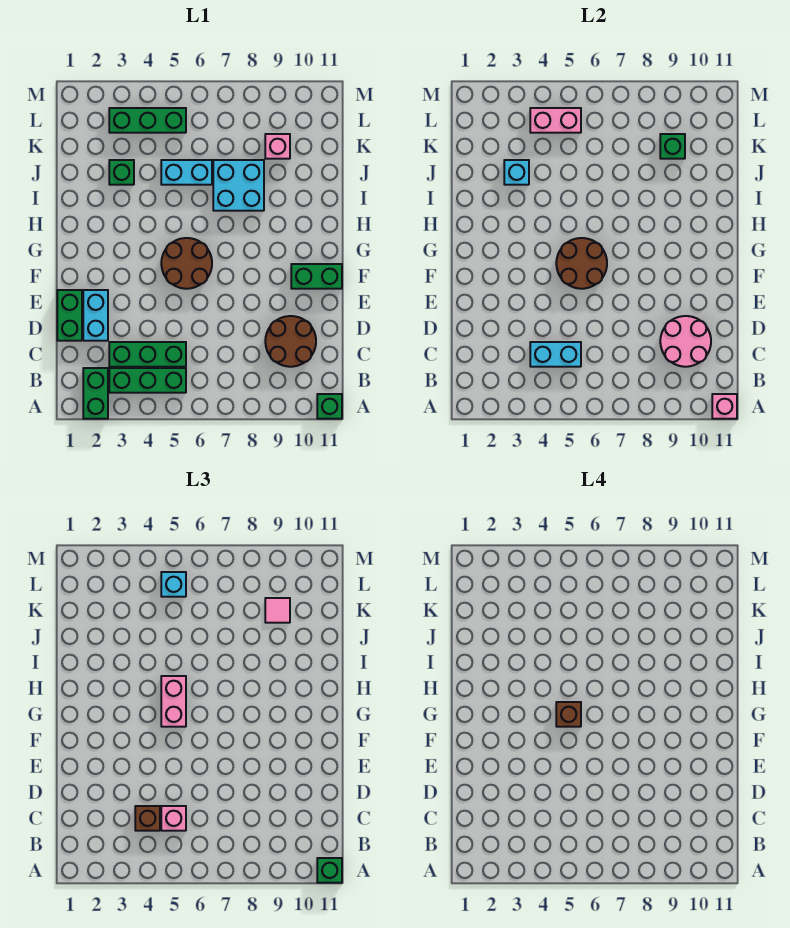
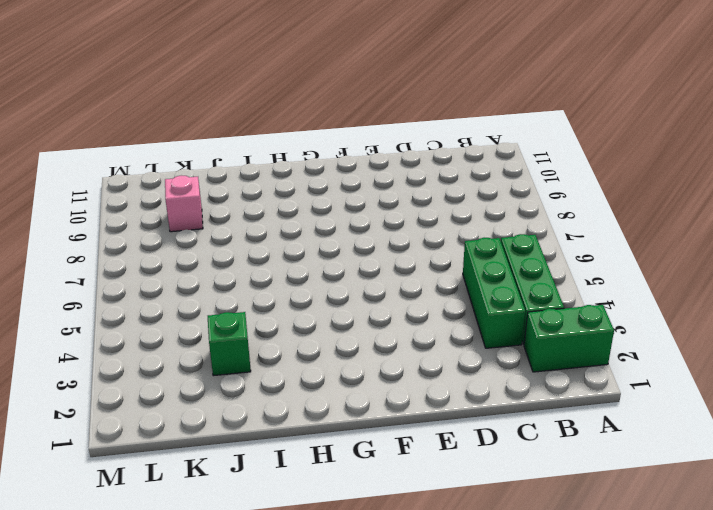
none -> green brick A11 level 1
none -> brown round brick C9:D10 level 1
none -> green brick D1:E1 level 1

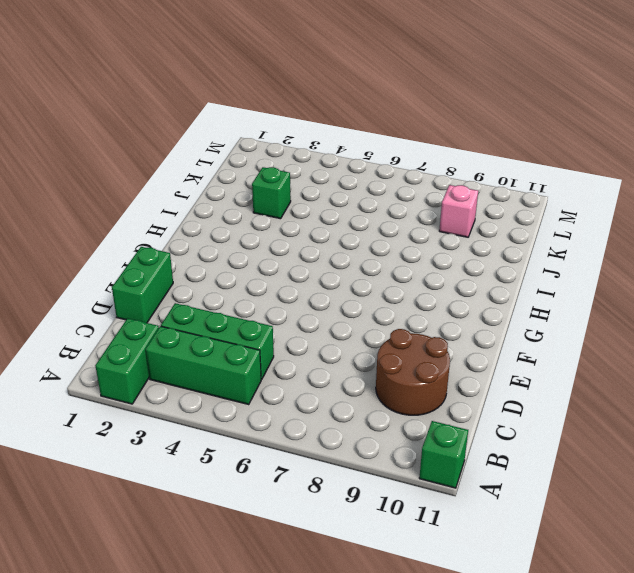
none -> cyan brick D2:E2 level 1
none -> brown round brick F5:G6 level 1
none -> green brick F10:F11 level 1

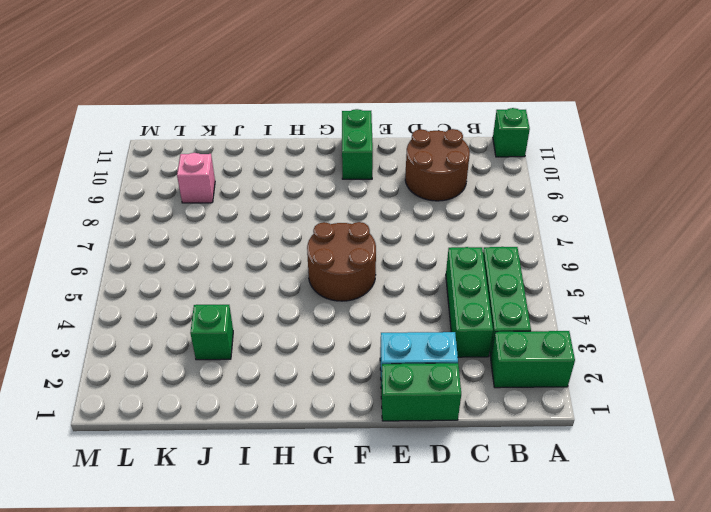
none -> cyan brick I7:J8 level 1
none -> cyan brick J5:J6 level 1
none -> green brick L3:L5 level 1

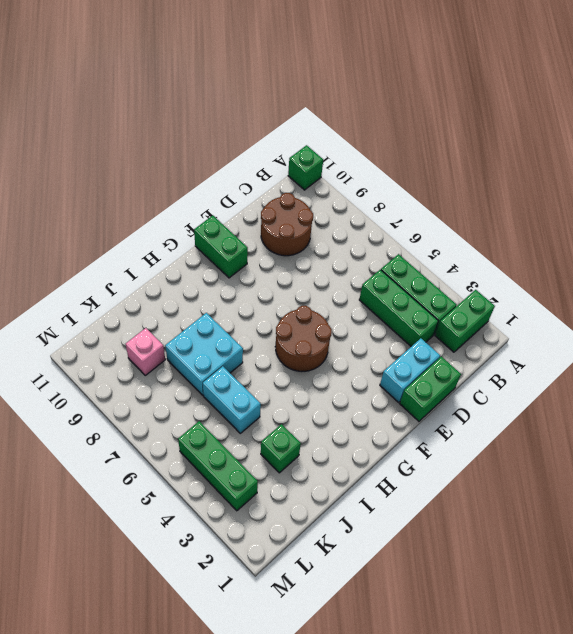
none -> pink brick A11 level 2
none -> cyan brick C4:C5 level 2
none -> pink round brick C9:D10 level 2

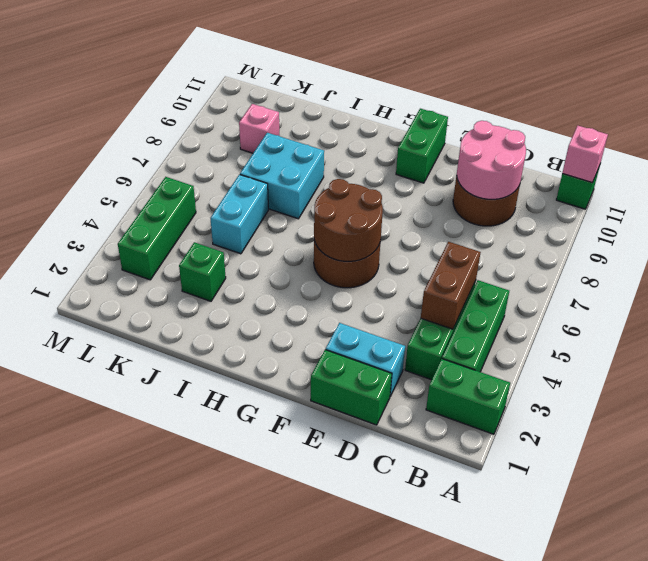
brown brick C4:C5 level 2 -> cyan brick C4:C5 level 2
none -> cyan brick J3 level 2
none -> green brick K9 level 2
none -> pink brick L4:L5 level 2

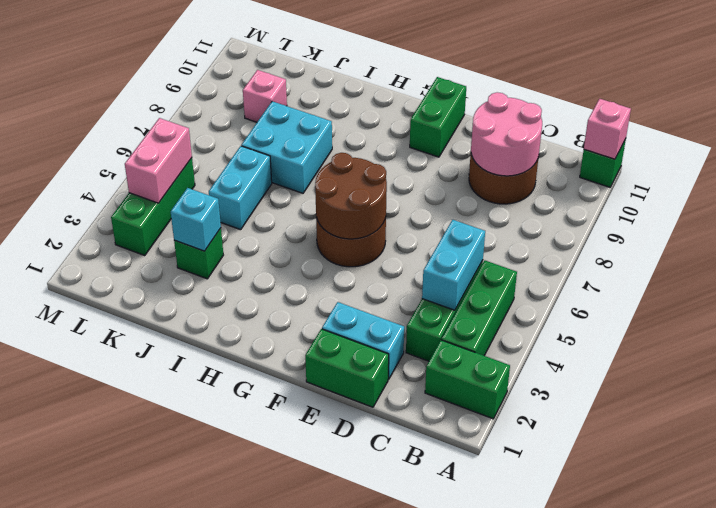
none -> green brick K9 level 2
none -> green brick A11 level 3
none -> brown brick C4 level 3

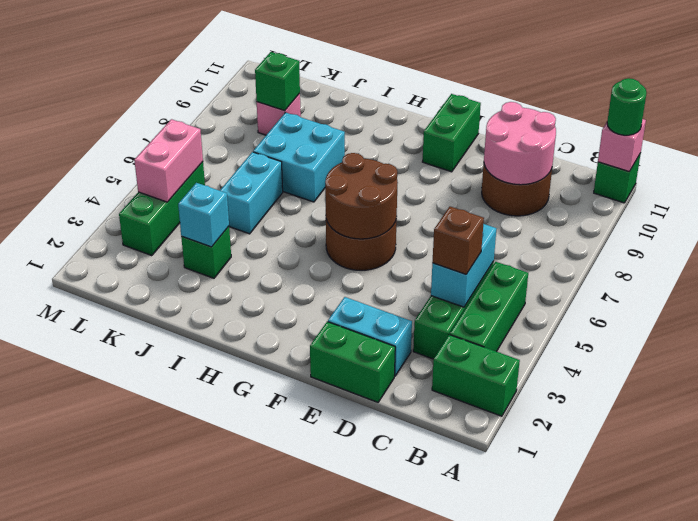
green round brick A11 level 3 -> green brick A11 level 3
none -> pink brick C5 level 3
none -> pink brick G5:H5 level 3
none -> pink tile K9 level 3

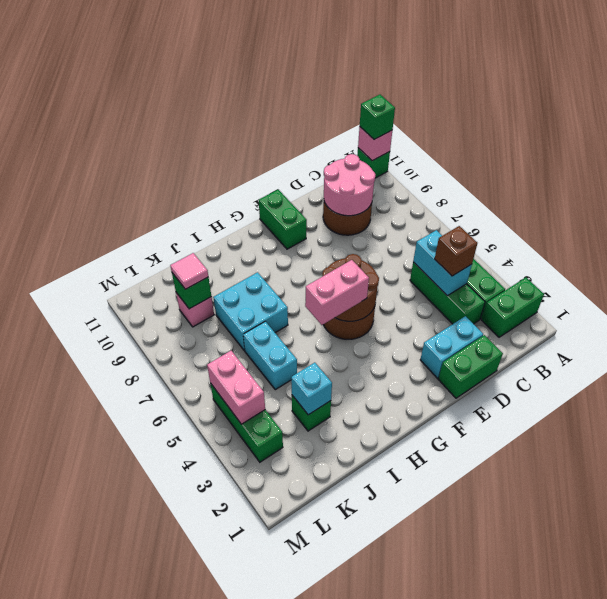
none -> pink brick C5 level 3
none -> cyan brick L5 level 3
none -> brown brick G5 level 4

